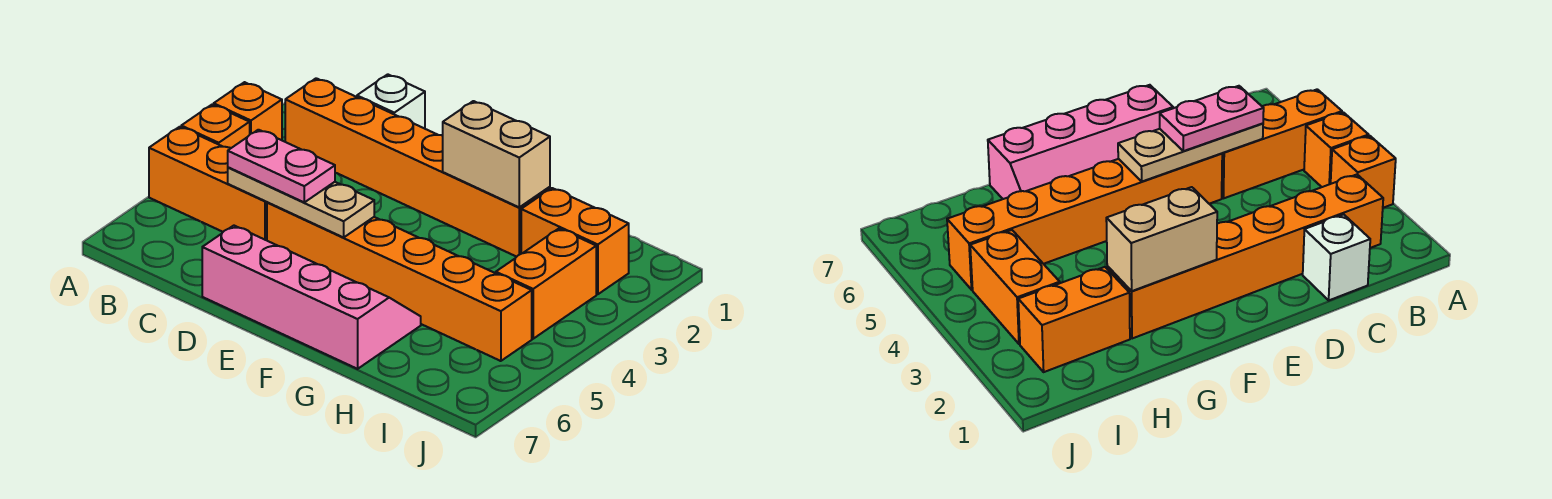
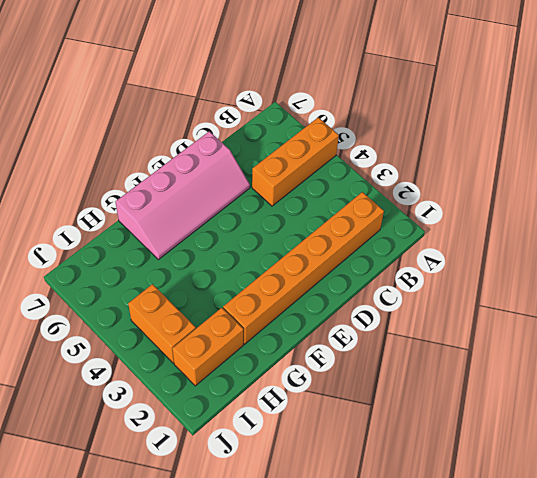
none -> orange brick A3 level 1
none -> orange brick A4 level 1
none -> white brick C1 level 1

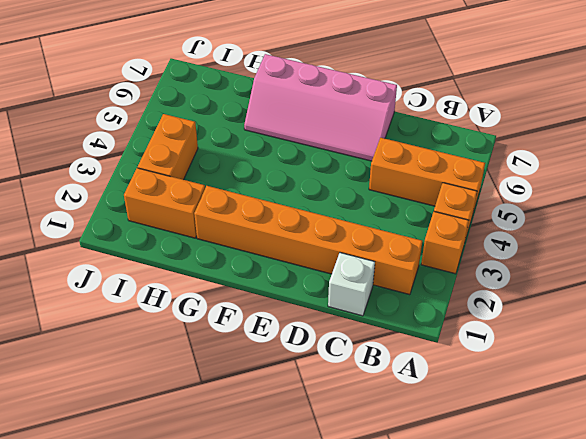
none -> orange brick D5:I5 level 1
none -> tan plate C5:E5 level 2
none -> tan brick F2:G2 level 2

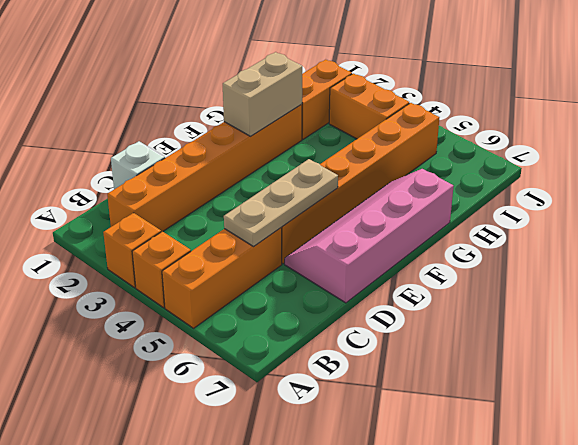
none -> pink plate C5:D5 level 3

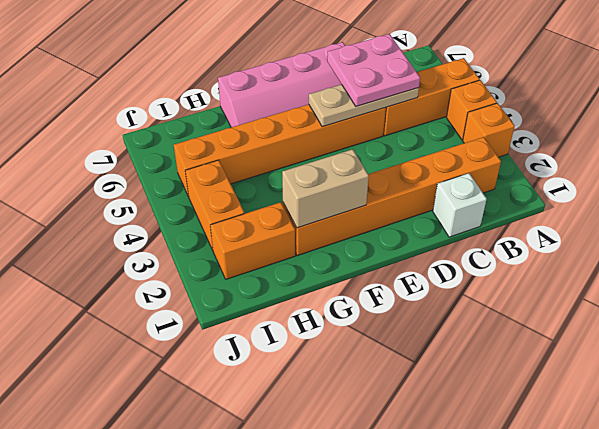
pink plate C5:D6 level 3 -> pink plate C5:D5 level 3

